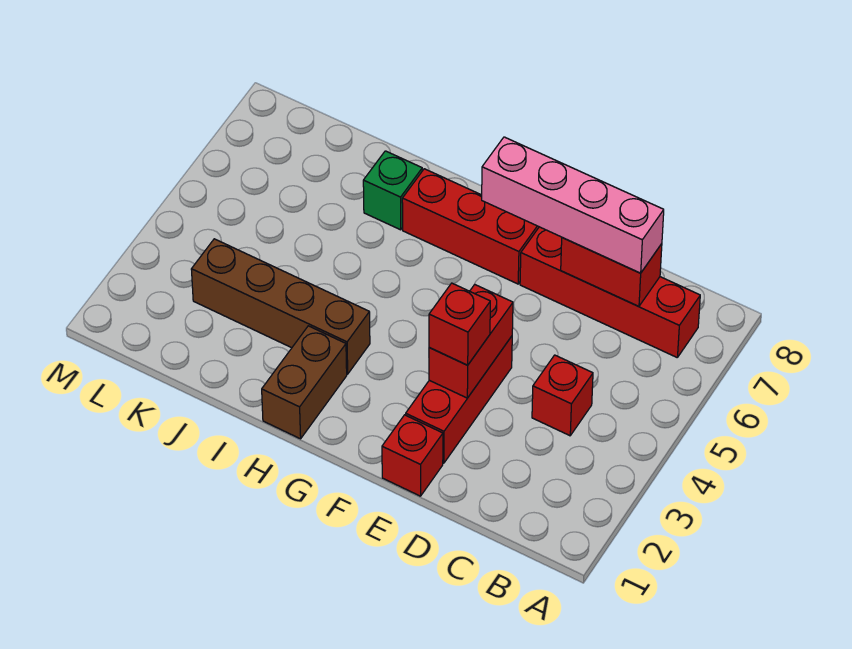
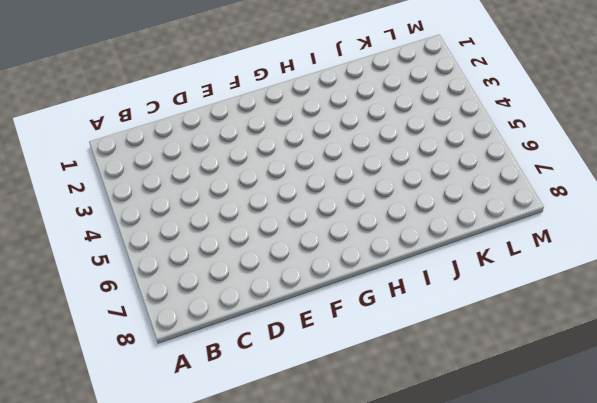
none -> red brick B7:E7 level 1
none -> red brick C4 level 1
none -> red brick E1 level 1

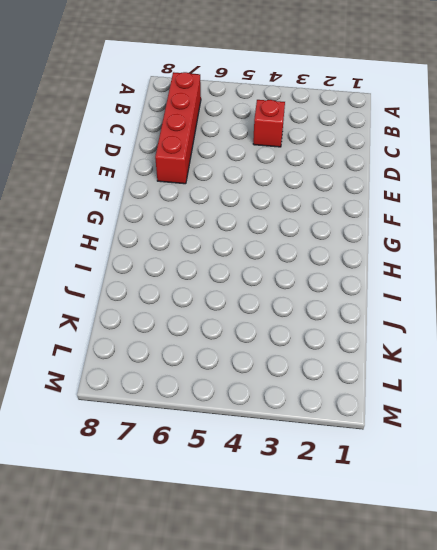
none -> red brick E1 level 1
none -> red brick E2:E4 level 1
none -> red brick F7:H7 level 1

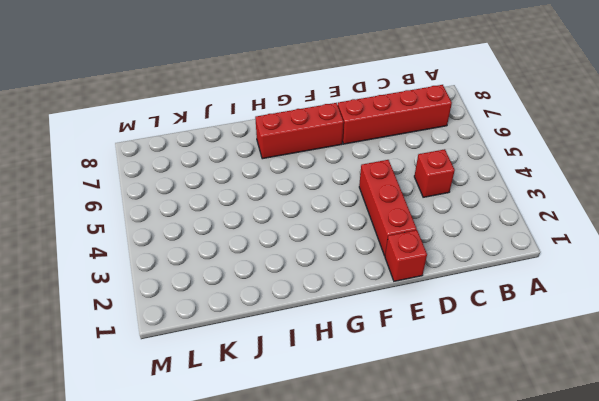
none -> brown brick H1:H2 level 1
none -> brown brick H3:K3 level 1
none -> green brick I7 level 1

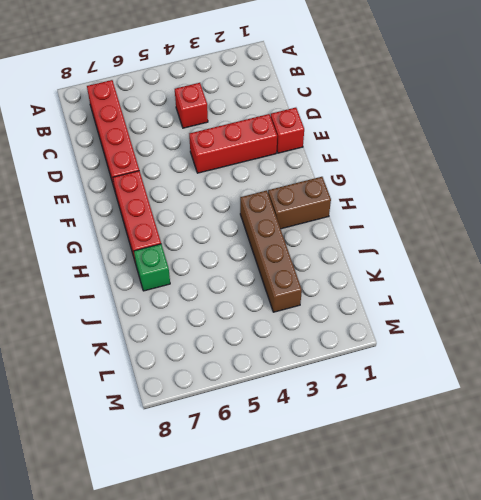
none -> red brick C7:D7 level 2
none -> red brick E3:E4 level 2
none -> pink brick C7:F7 level 3

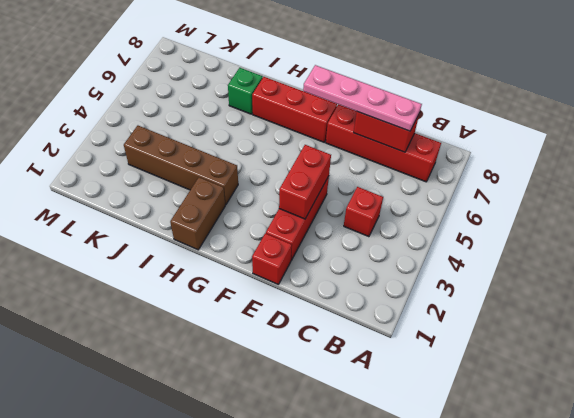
pink plate C7:F7 level 3 -> pink brick C7:F7 level 3
none -> red brick E3 level 3

